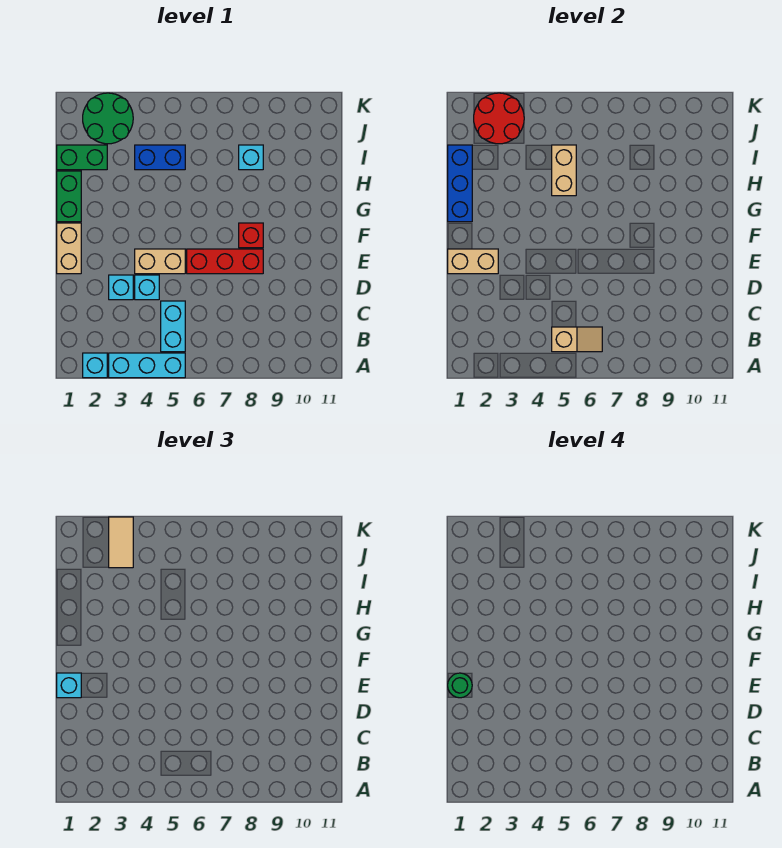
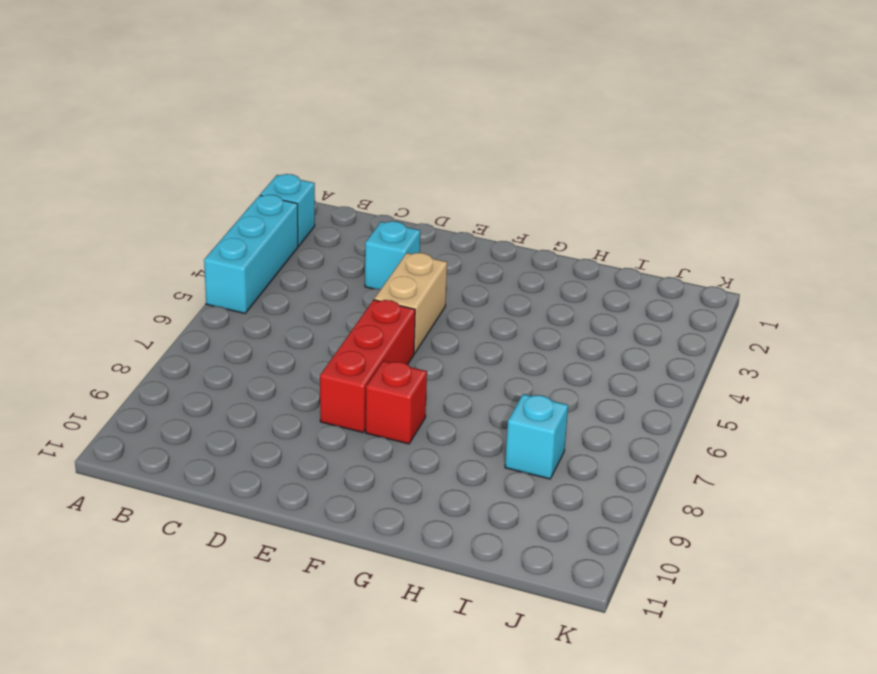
none -> cyan brick B5:C5 level 1
none -> cyan brick D4 level 1
none -> tan brick E1:F1 level 1

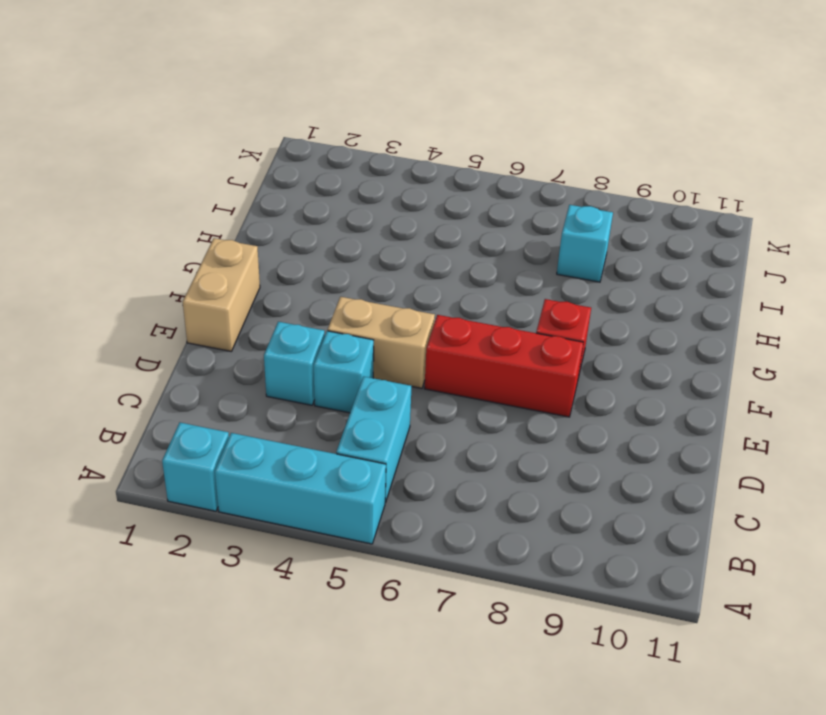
none -> green brick G1:H1 level 1
none -> green brick I1:I2 level 1
none -> blue brick I4:I5 level 1

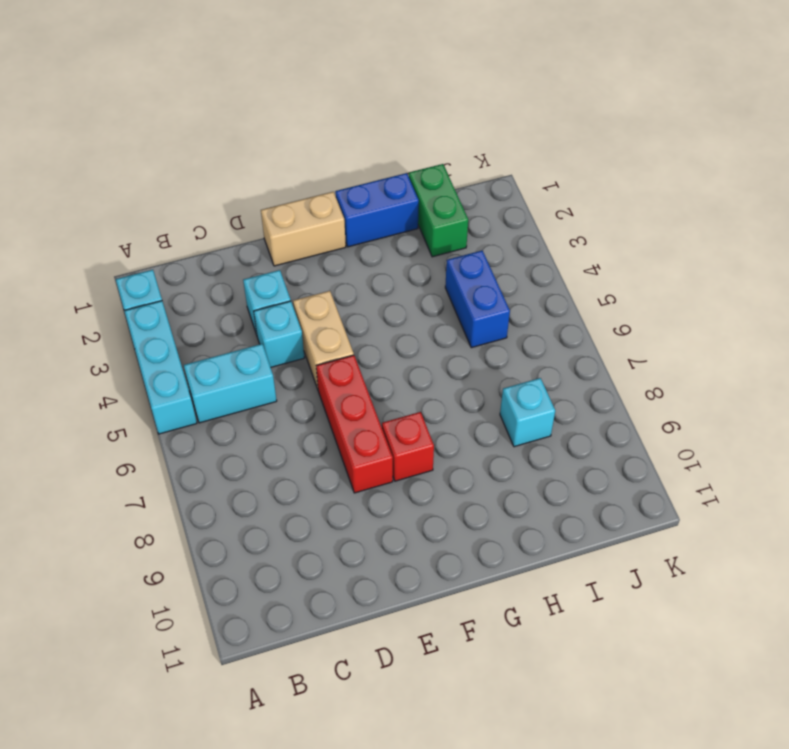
blue brick G1:H1 level 1 -> green brick G1:H1 level 1
none -> green round brick J2:K3 level 1
none -> tan slope B5:B6 level 2 top 5
none -> tan brick E1:E2 level 2

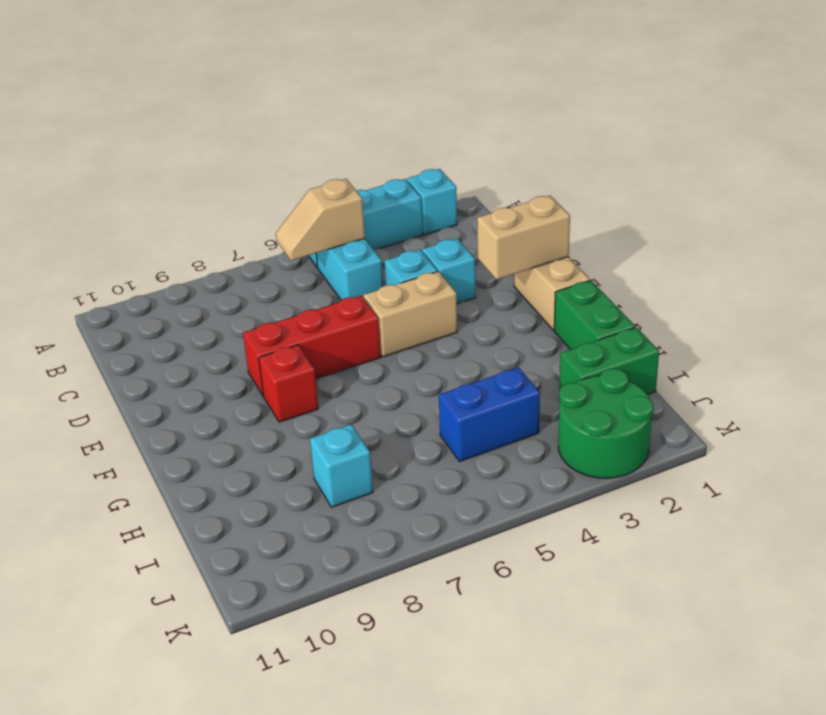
none -> blue brick G1:I1 level 2
none -> tan brick H5:I5 level 2
none -> red round brick J2:K3 level 2

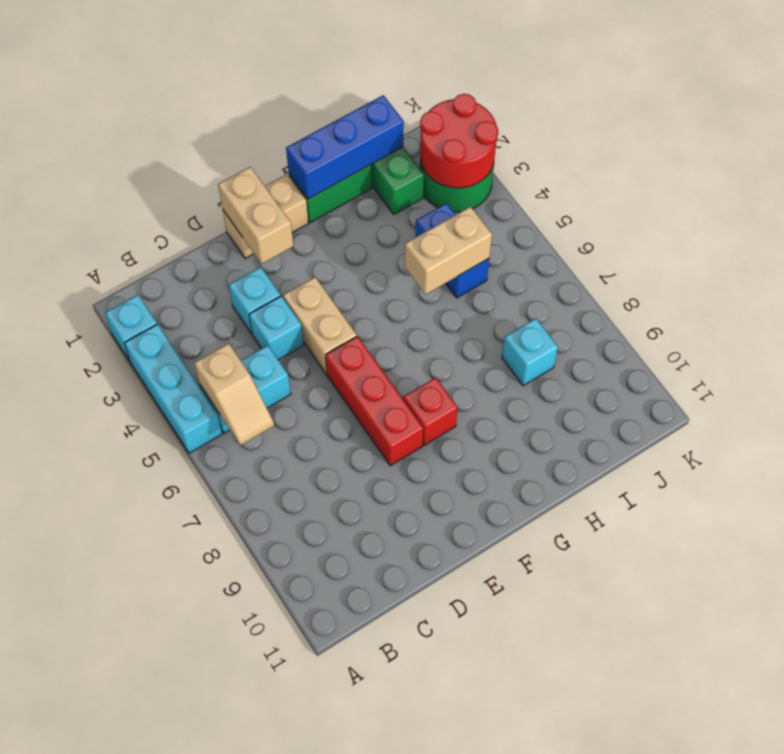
none -> cyan brick E1 level 3
none -> tan tile J3:K3 level 3
none -> green round brick E1 level 4

